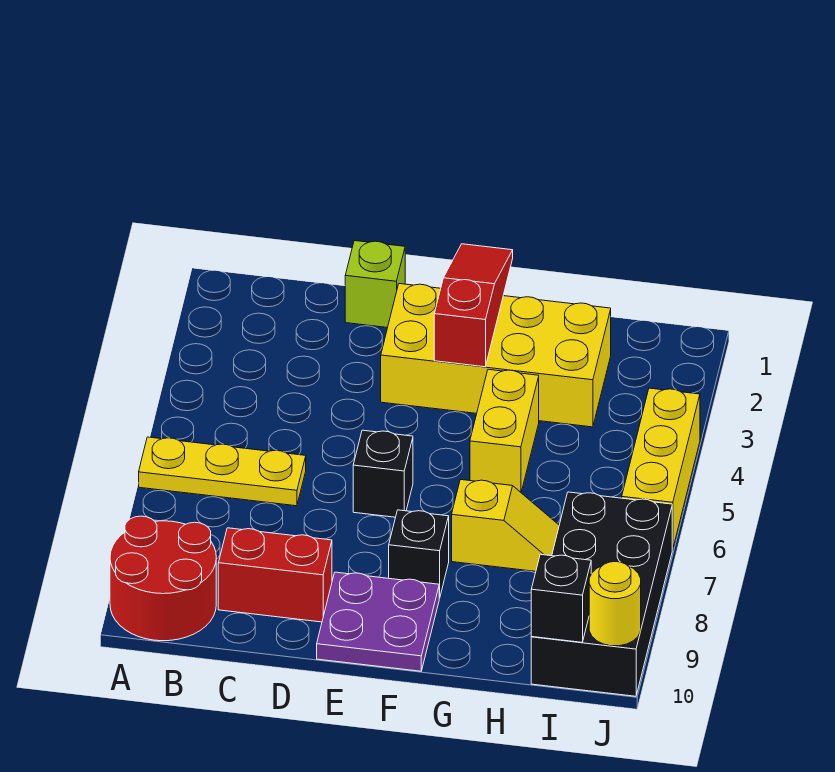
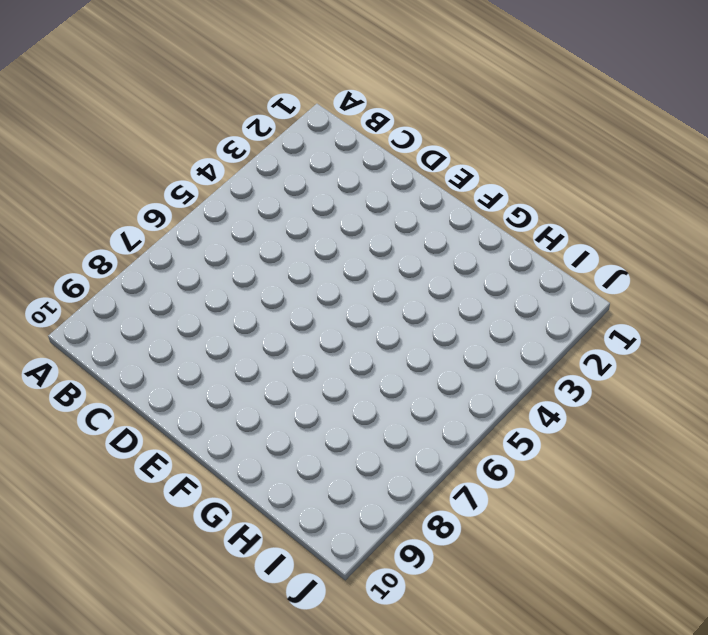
none -> yellow plate A6:C6 level 1
none -> red round brick A9:B10 level 1
none -> red brick C9:D9 level 1

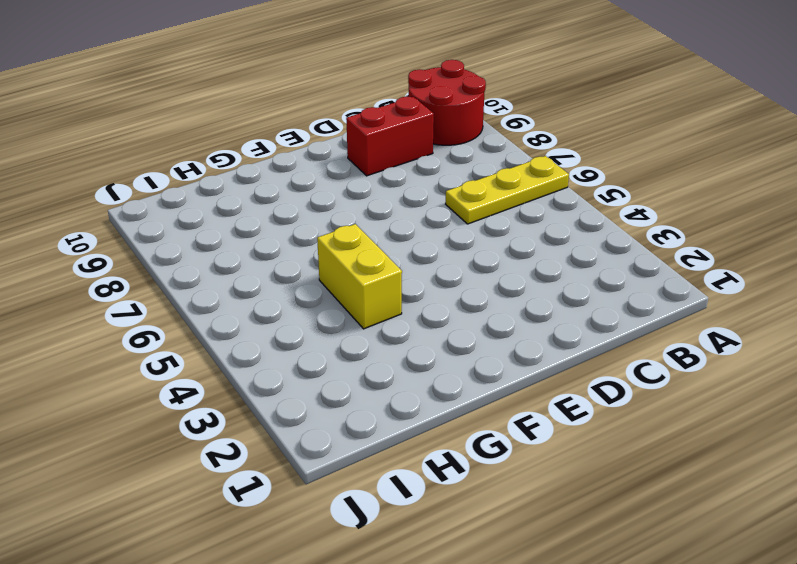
none -> lime brick D1 level 1
none -> yellow brick E2:H3 level 1
none -> black brick E6 level 1

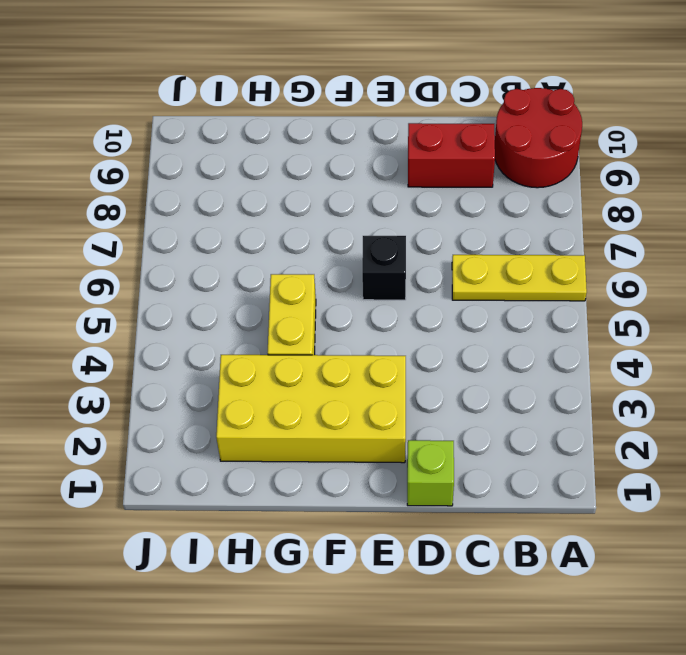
none -> purple plate E9:F10 level 1
none -> black brick F8 level 1
none -> yellow slope G7:H7 level 1 top G

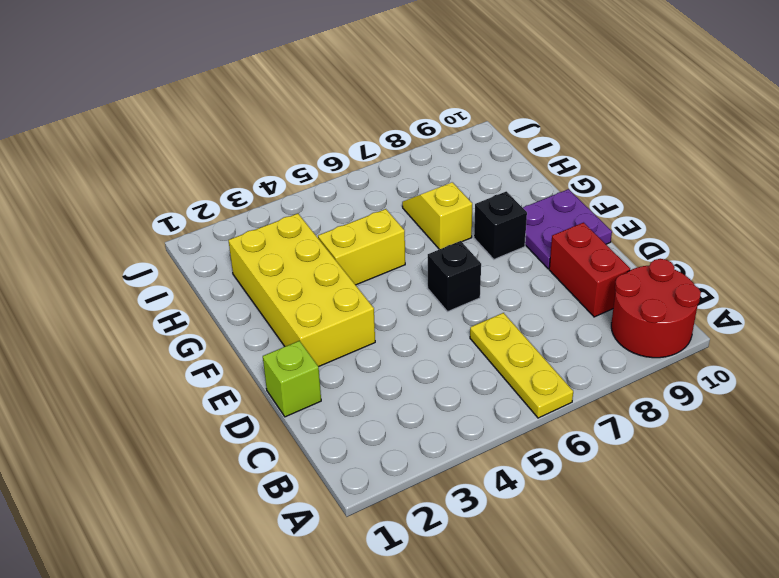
none -> black brick I7:J10 level 1
none -> yellow brick J4:J6 level 1
none -> red slope F1:F3 level 2 top 3

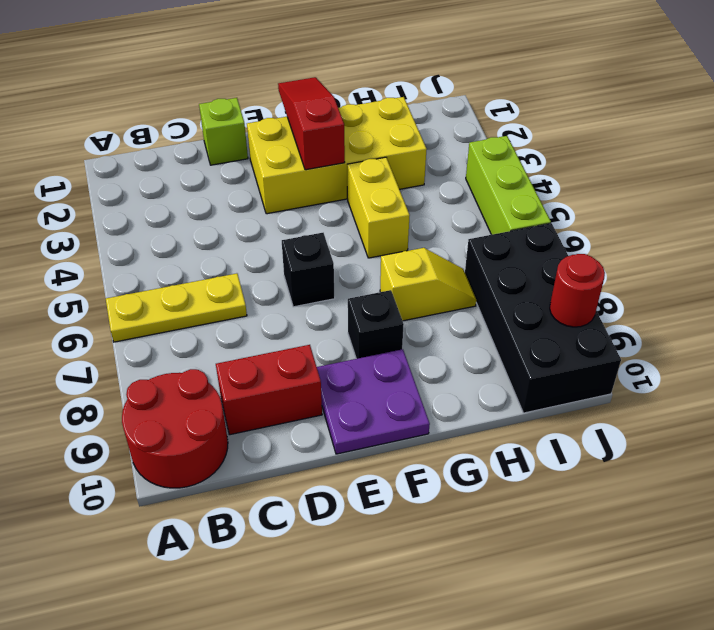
lime brick J4:J6 level 1 -> yellow brick J4:J6 level 1
red round brick J9 level 2 -> none
none -> black brick I10 level 2
none -> yellow round brick J10 level 2

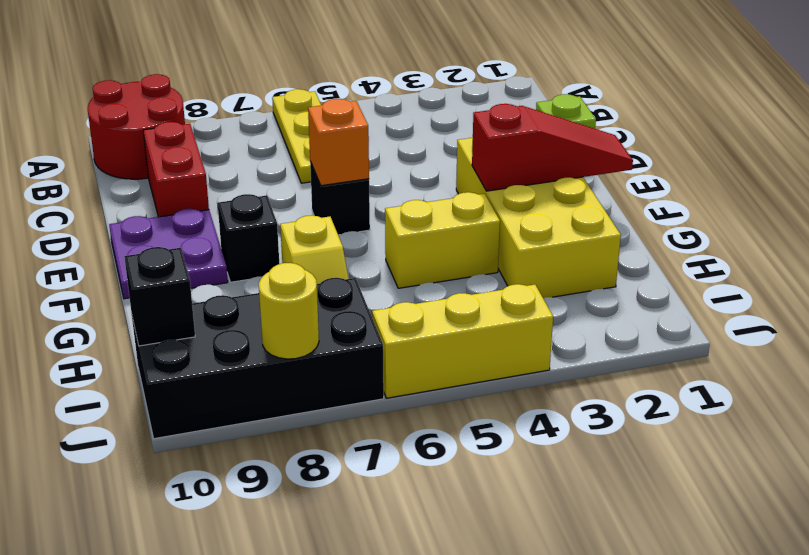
orange brick E6 level 2 -> none
yellow round brick J8 level 2 -> yellow round brick J10 level 2

